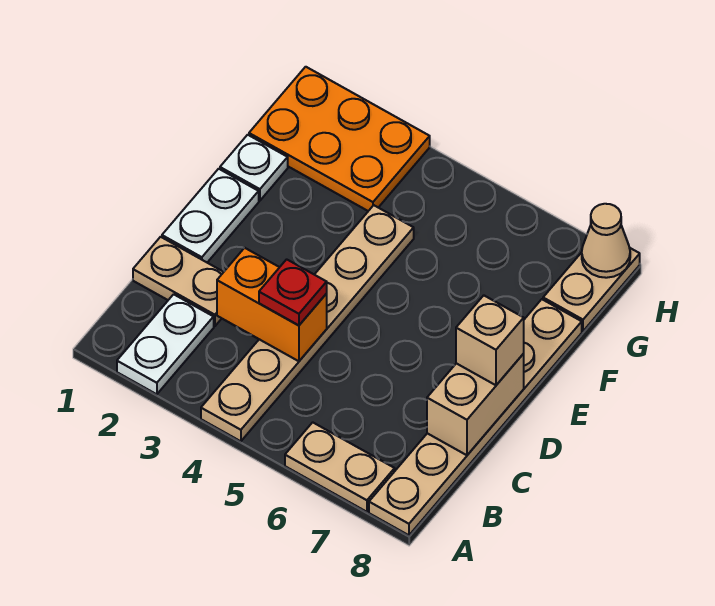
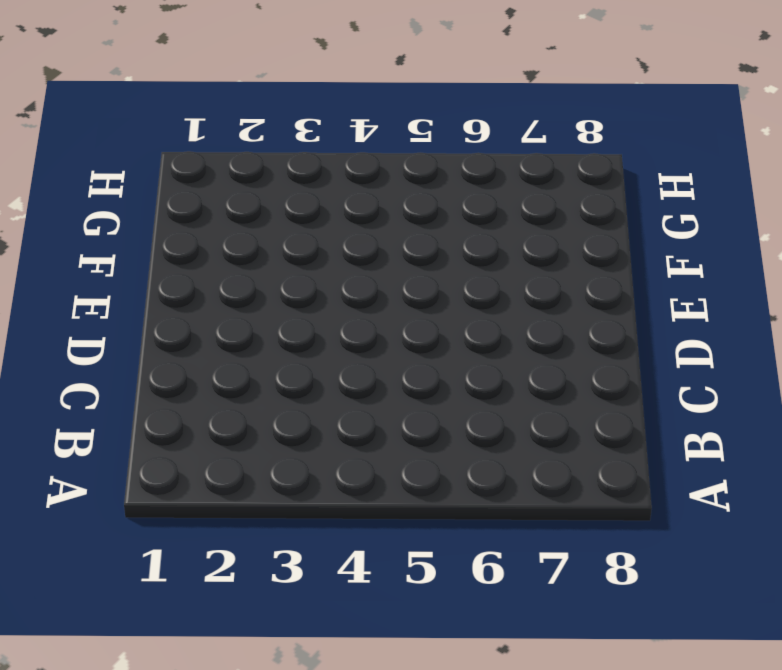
none -> white plate A2:B2 level 1
none -> tan plate A4:F4 level 1
none -> tan plate A6:A7 level 1

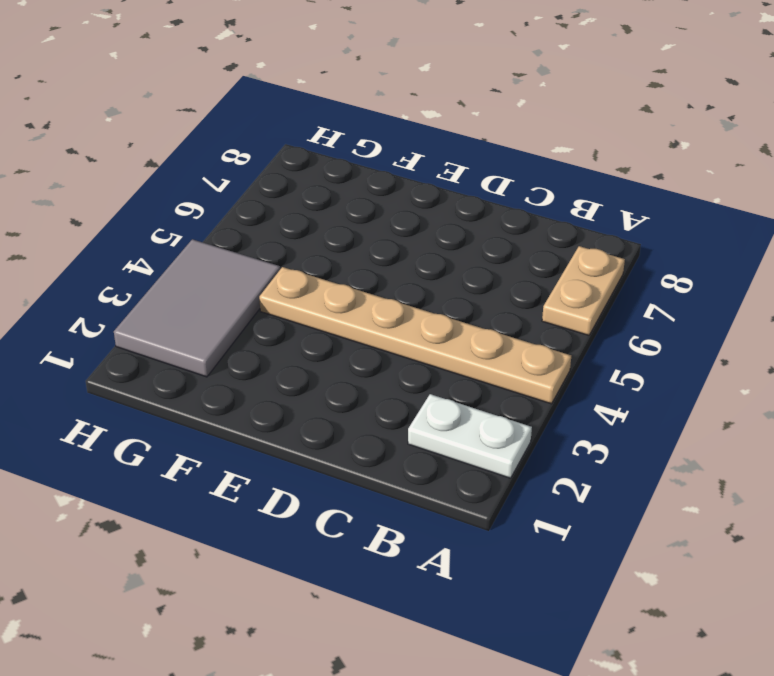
grey tile G2:H4 level 1 -> orange plate G1:H3 level 1
none -> tan plate A8:F8 level 1
none -> tan plate C1:C2 level 1
none -> white plate D1:E1 level 1

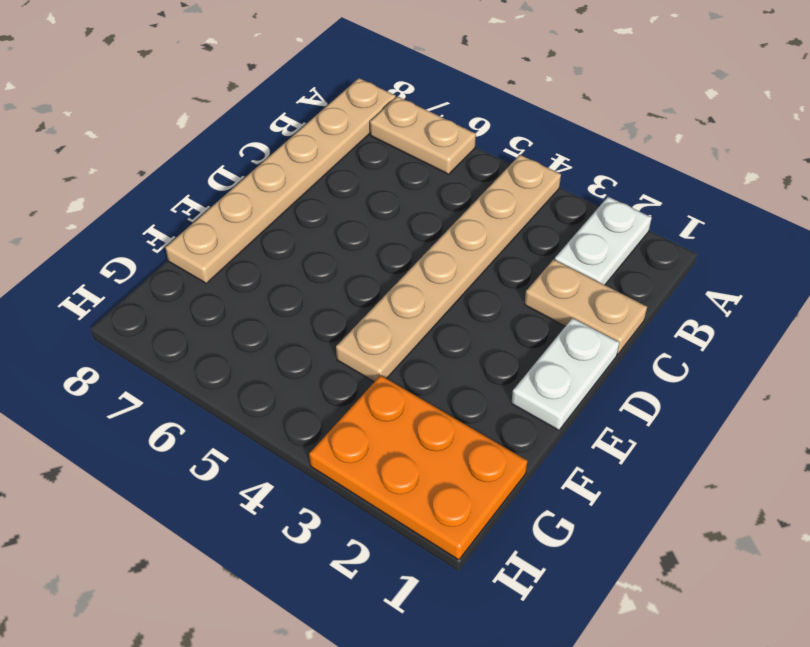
none -> white plate F1 level 1
none -> tan plate G8:H8 level 1
none -> orange brick C3:C4 level 2

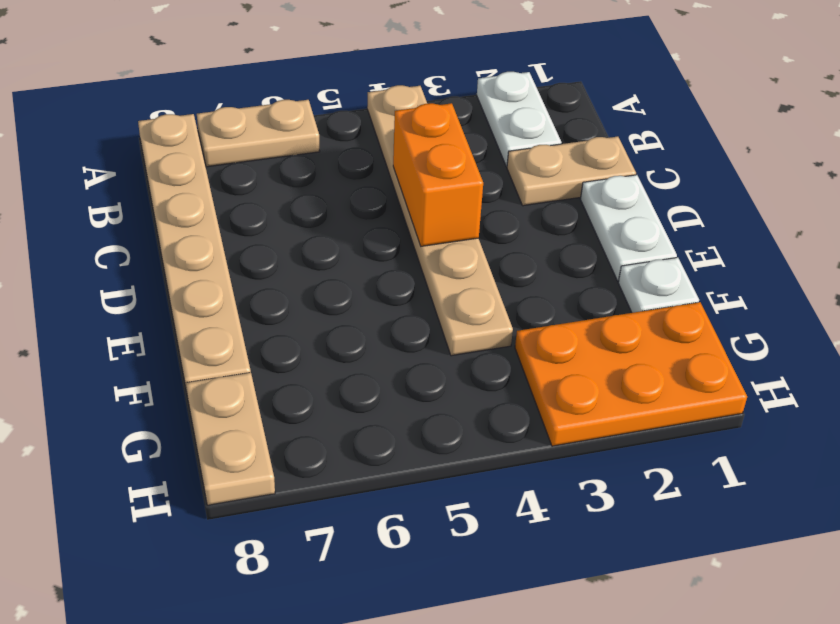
orange brick C4:D4 level 2 -> orange brick C3:C4 level 2
none -> tan brick C8:D8 level 2
none -> tan cone H8 level 2
none -> red plate C4 level 3

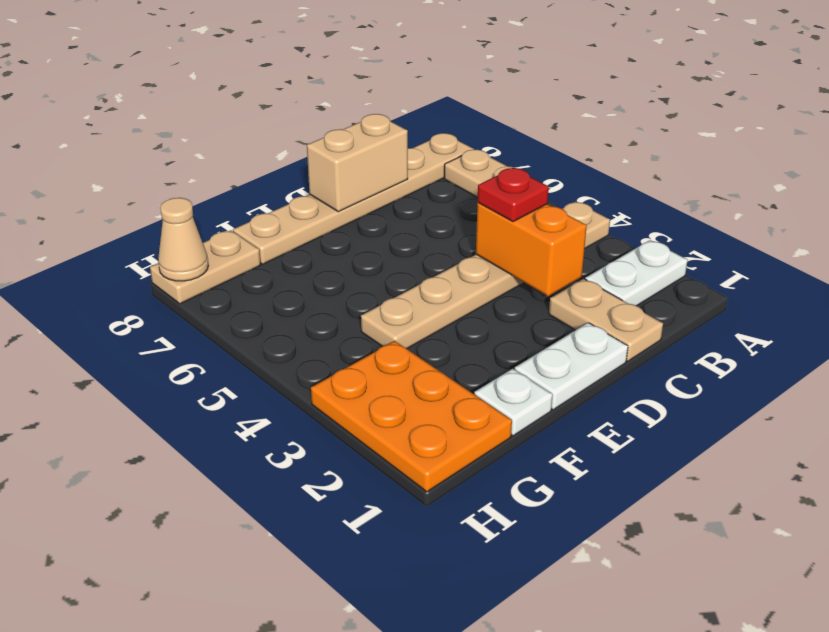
none -> tan brick D8 level 3

